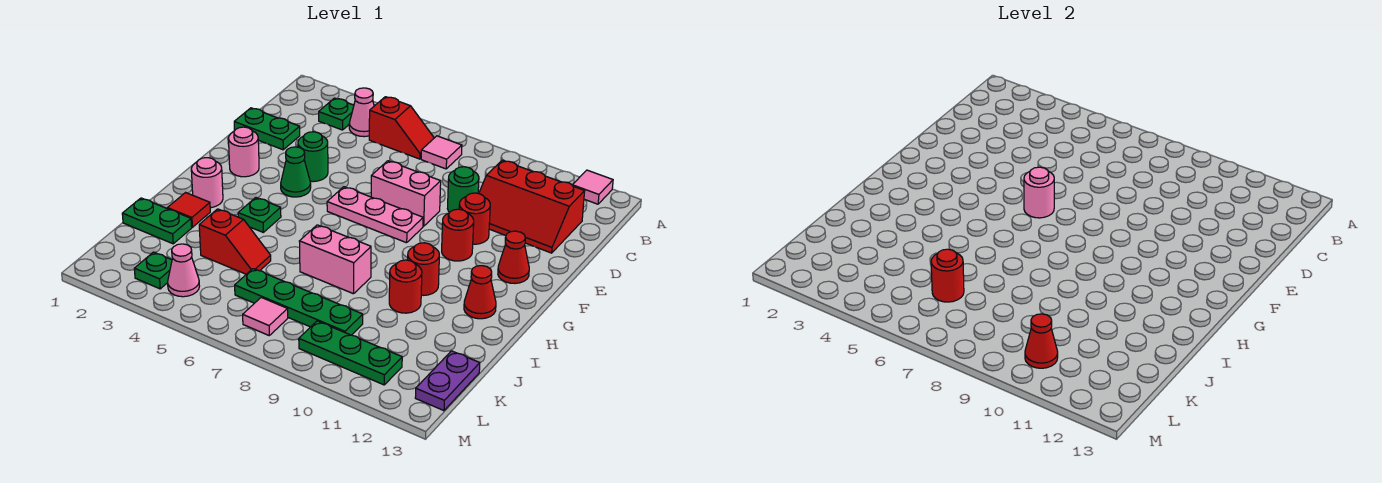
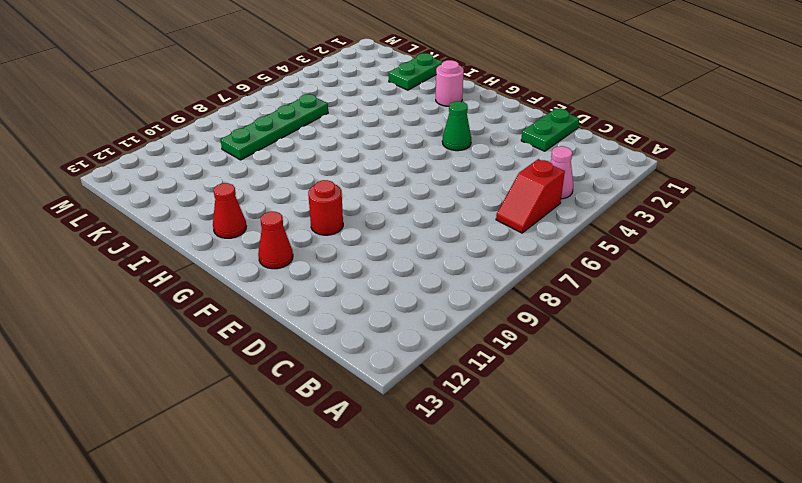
none -> pink tile A12 level 1
none -> green plate B3 level 1
none -> pink tile B7 level 1
none -> red slope C10:D12 level 1 top C

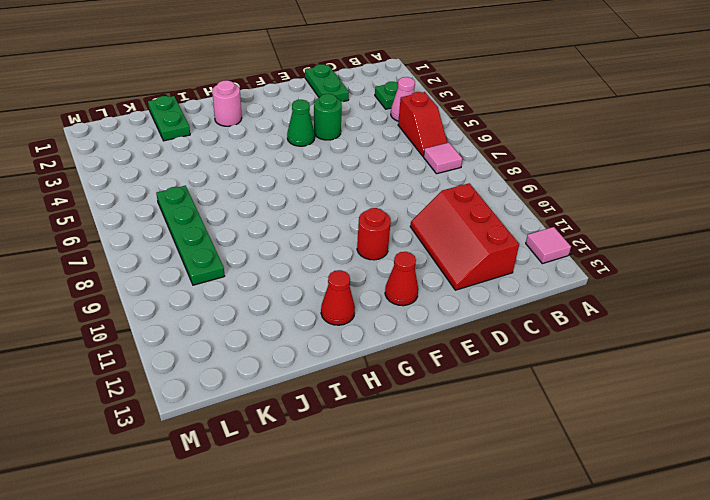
none -> green round brick D9 level 1
none -> pink brick E7:E8 level 1
none -> red round brick E10 level 1
none -> pink round brick F2 level 1

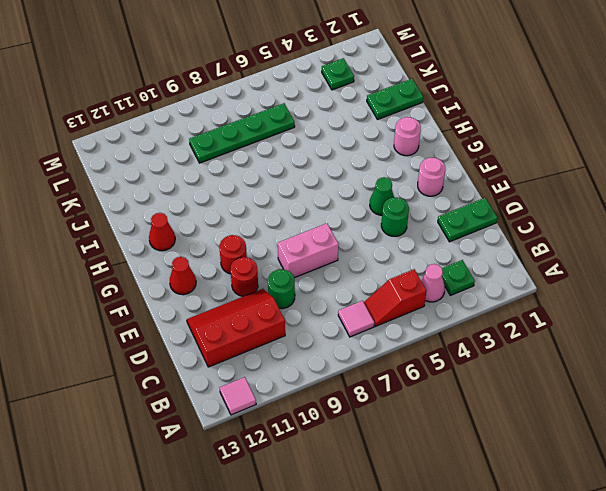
none -> pink plate F6:F8 level 1
none -> green plate H4 level 1
none -> red round brick H10 level 1
none -> red tile I2 level 1

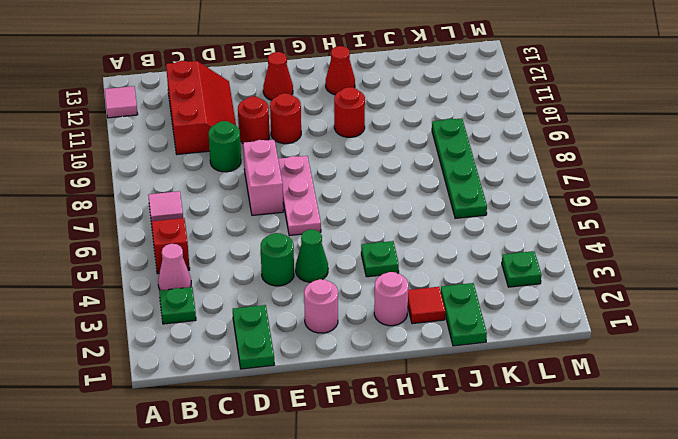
none -> pink brick I7:I8 level 1
none -> red round brick I10 level 1
none -> red slope J4:J5 level 1 top 4
none -> purple plate K13:L13 level 1

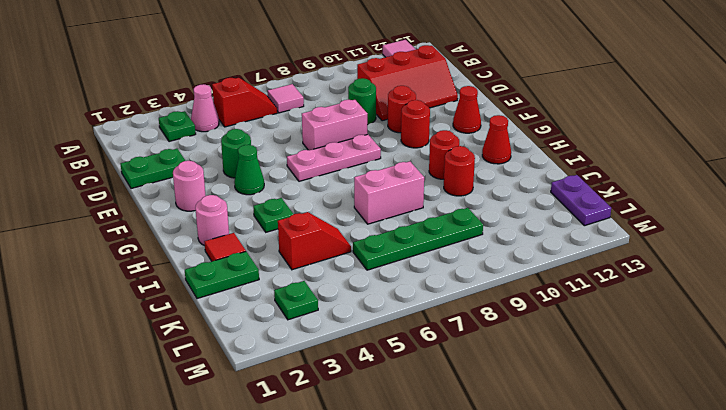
none -> pink cone L4 level 1
none -> pink tile L7 level 1
none -> green plate L9:L11 level 1
none -> pink round brick F6 level 2

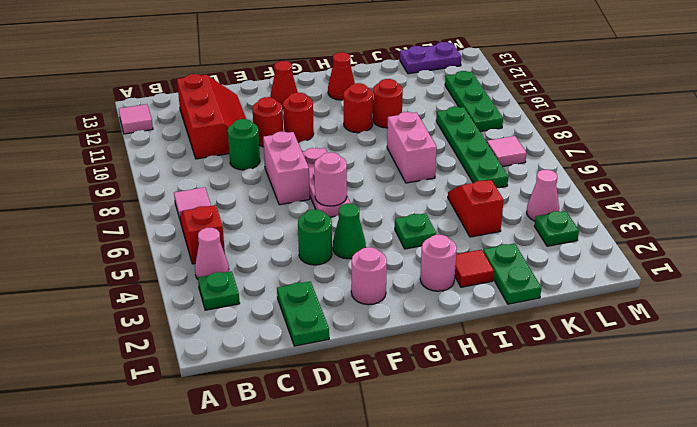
none -> red round brick K6 level 2
none -> red cone L10 level 2

